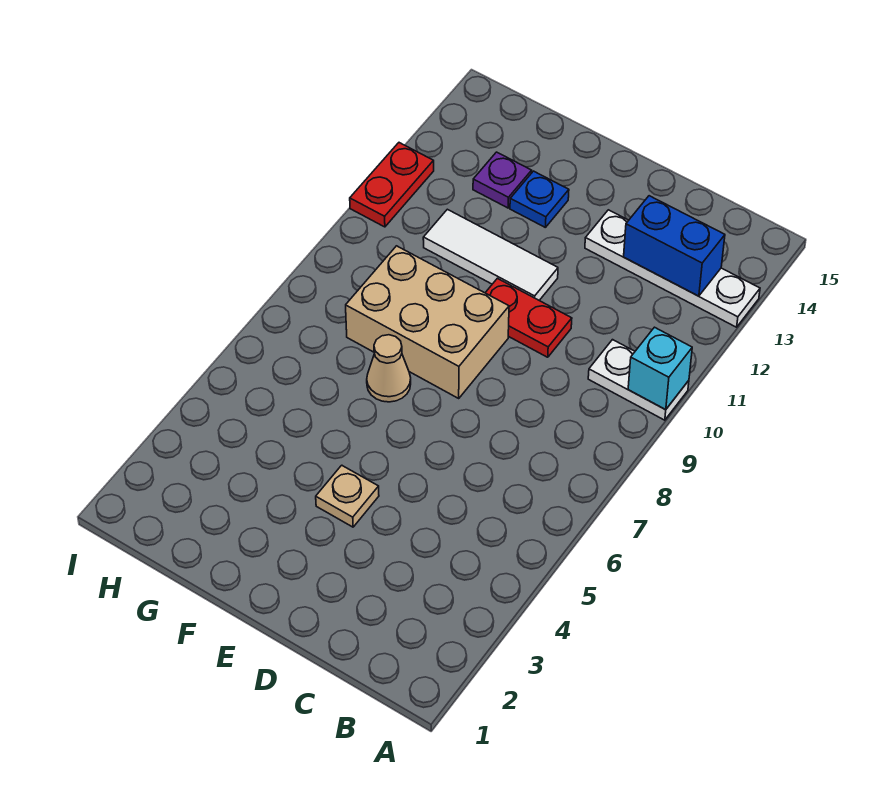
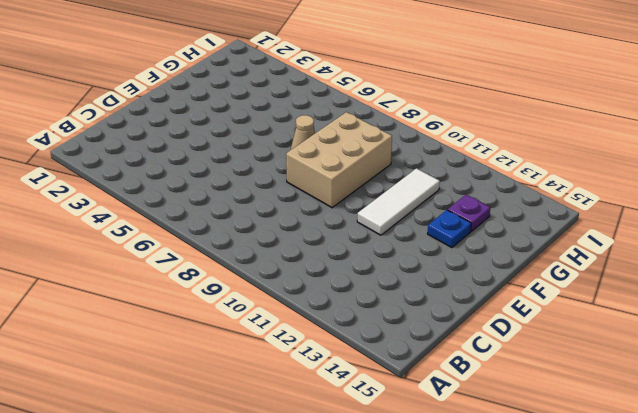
none -> white plate A10:B10 level 1
none -> white plate A13:D13 level 1
none -> red plate D10:E10 level 1

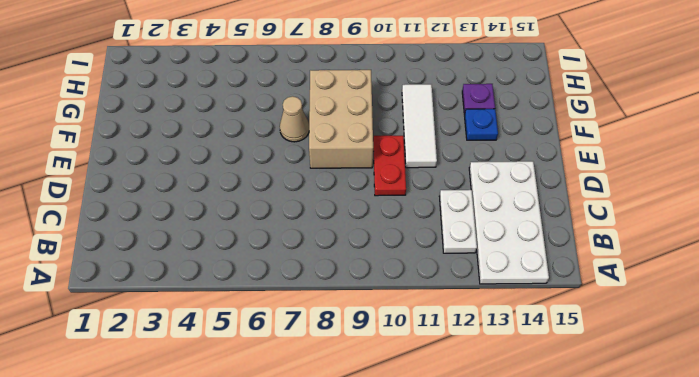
white plate A13:D14 level 1 -> white plate A13:D13 level 1
white plate B12:C12 level 1 -> white plate A10:B10 level 1
none -> tan plate E4 level 1
none -> red plate I11:I12 level 1
none -> cyan brick A10 level 2

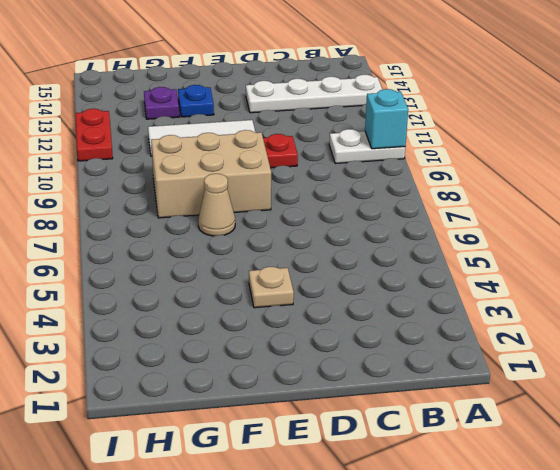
none -> blue brick B13:C13 level 2

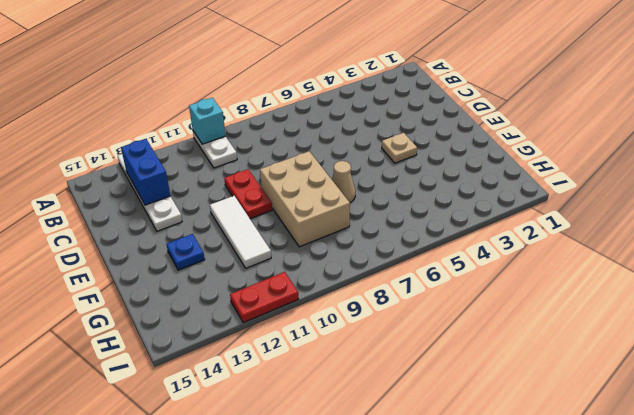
none -> purple plate G13 level 1

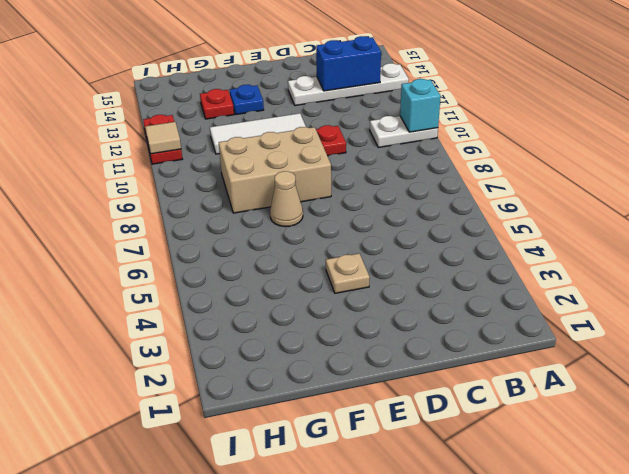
red plate G13 level 1 -> purple plate G13 level 1
tan tile I11 level 2 -> none

